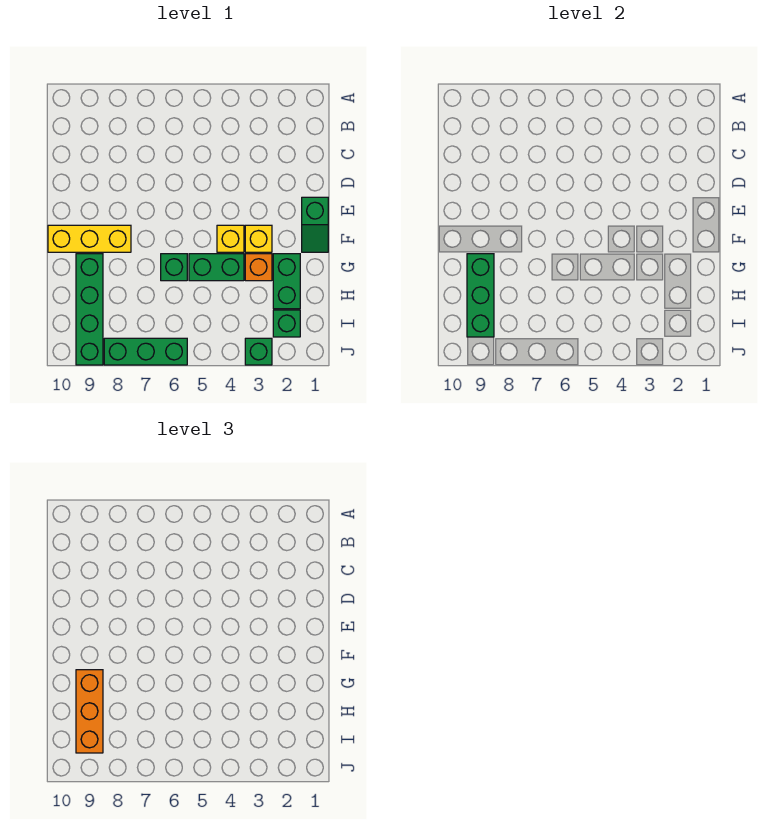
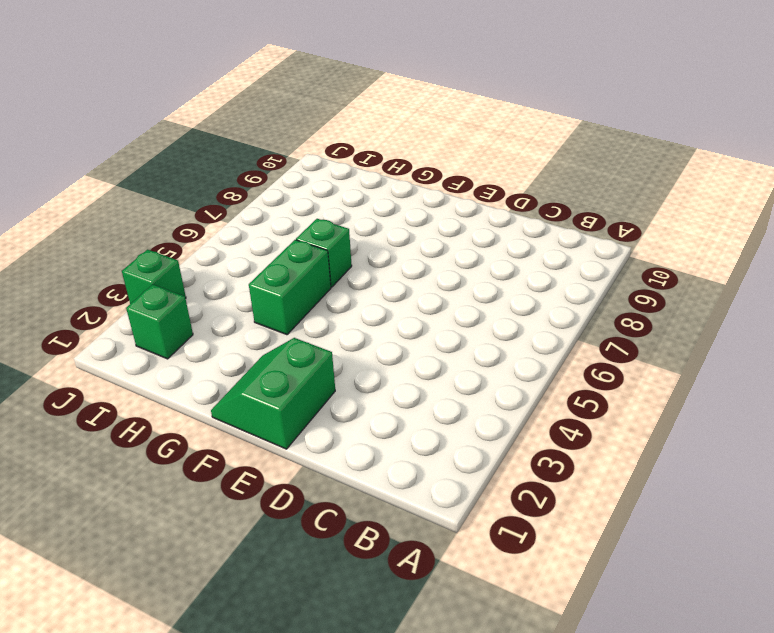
green slope E1:F2 level 1 top E -> green slope E1:F1 level 1 top E
none -> yellow brick F3 level 1
none -> yellow brick F4 level 1
none -> yellow brick F8:F10 level 1

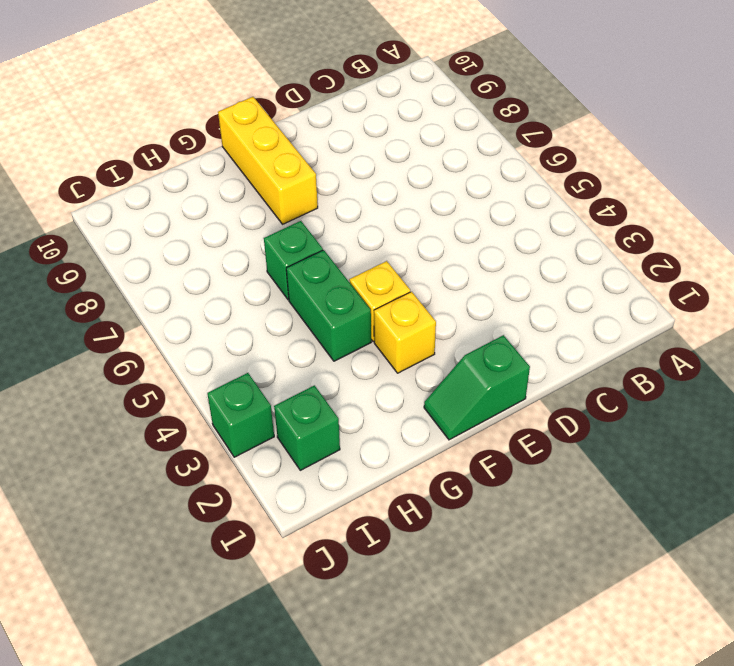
none -> green brick G2:H2 level 1
none -> orange brick G3 level 1
none -> green brick G9:J9 level 1

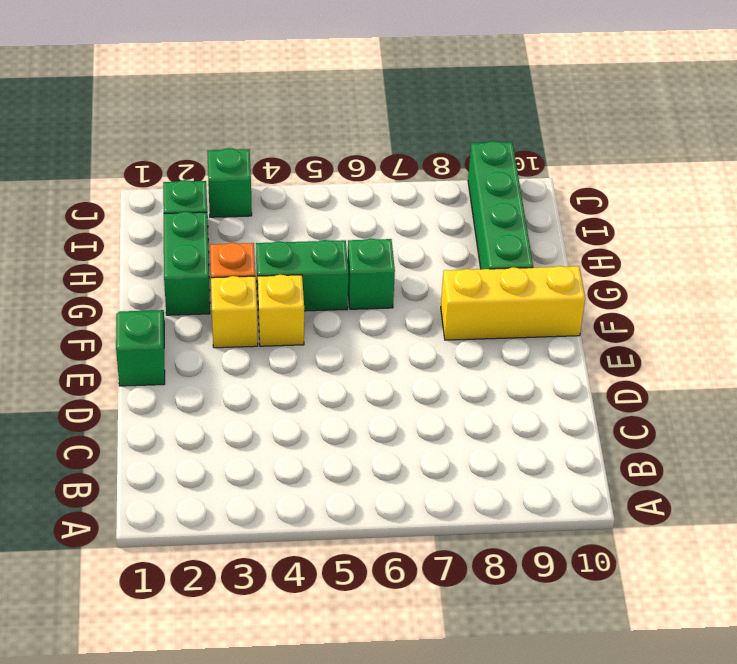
none -> green brick J6:J8 level 1
none -> green brick G9:I9 level 2
none -> orange brick G9:I9 level 3

